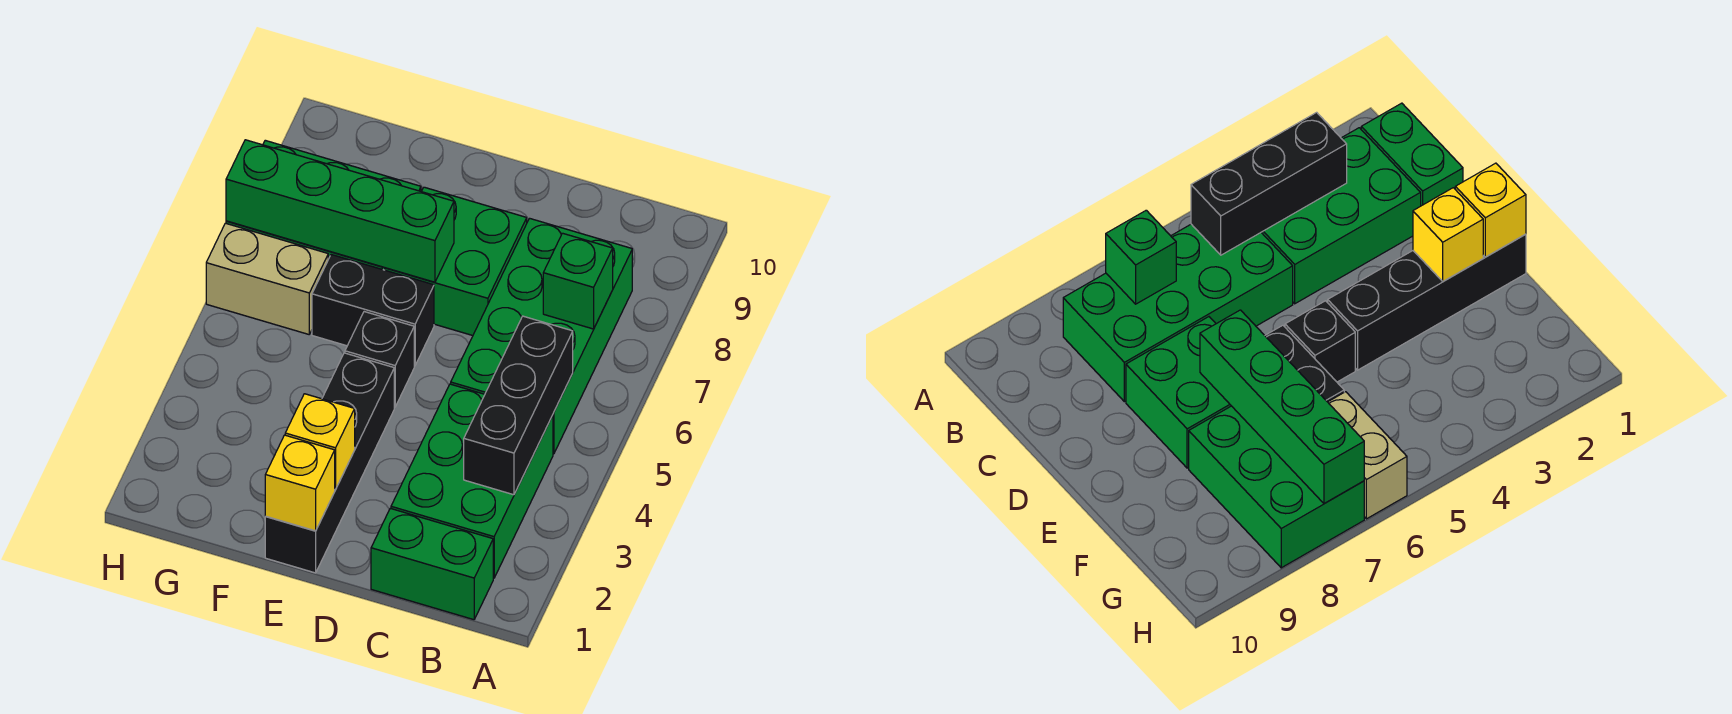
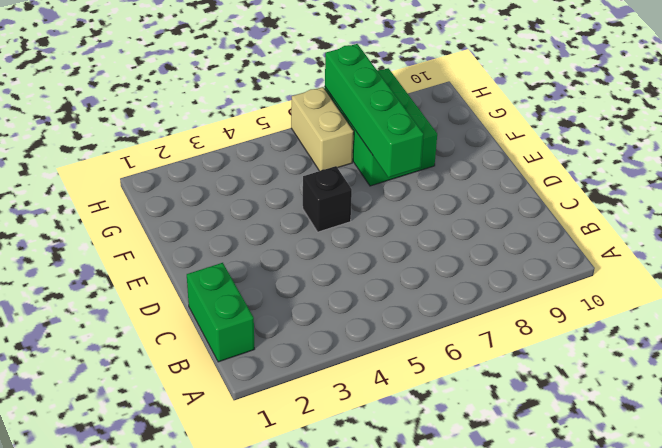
none -> green brick B2:C4 level 1
none -> green brick B5:C8 level 1
none -> green brick D7:E8 level 1

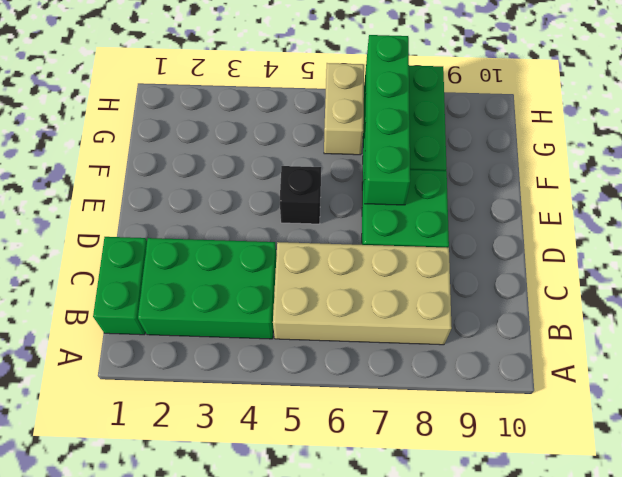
tan brick B5:C8 level 1 -> green brick B5:C8 level 1
none -> black brick E1:E4 level 1
none -> black brick E6:F6 level 1
none -> black brick B3:B5 level 2

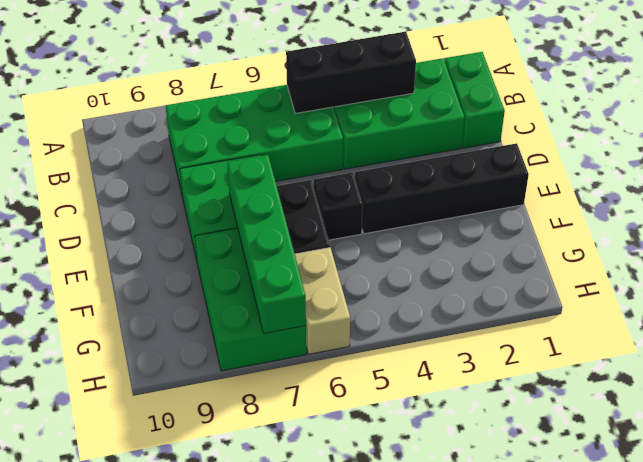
none -> green brick B7 level 2
none -> yellow brick E1 level 2
none -> yellow brick E2 level 2

